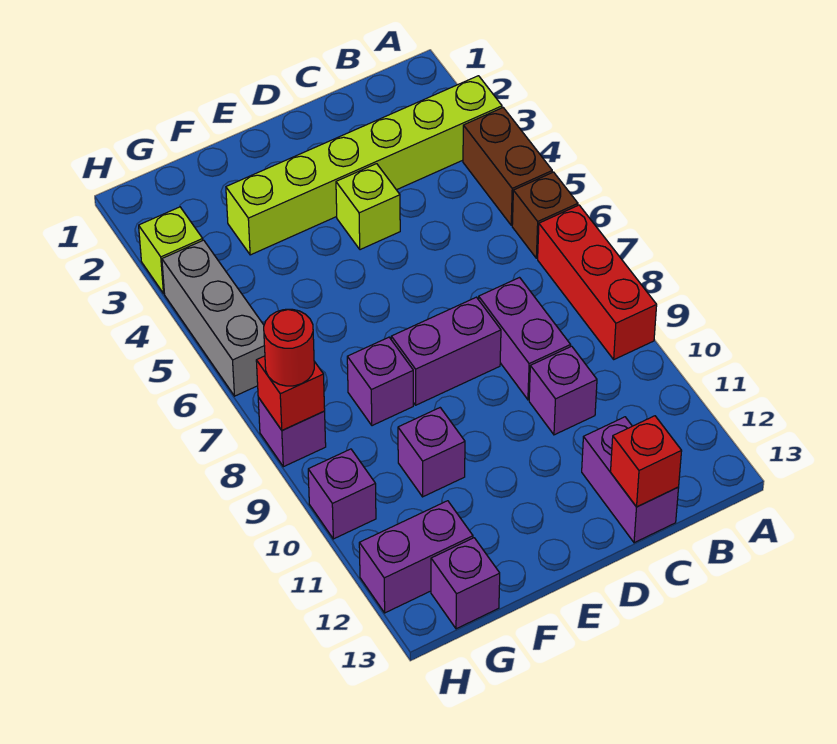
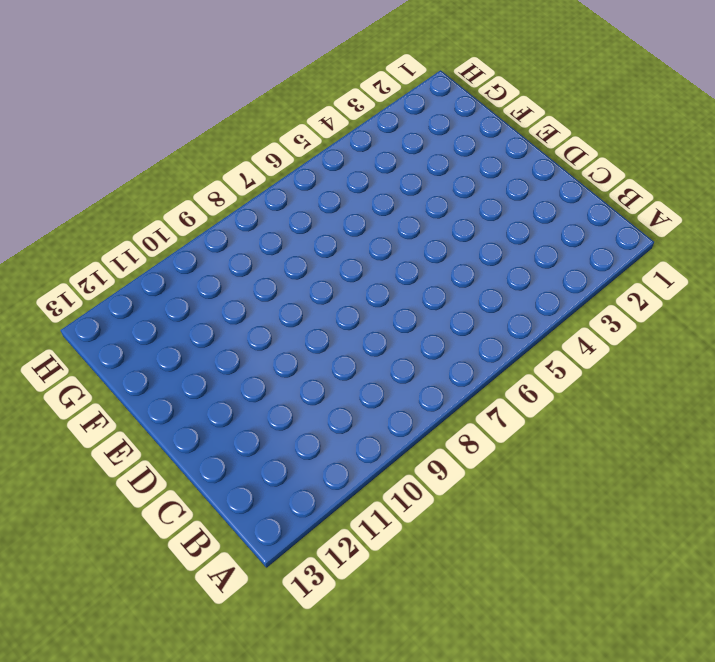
none -> lime brick A3:F3 level 1
none -> brown brick A4:A5 level 1
none -> brown brick A6 level 1

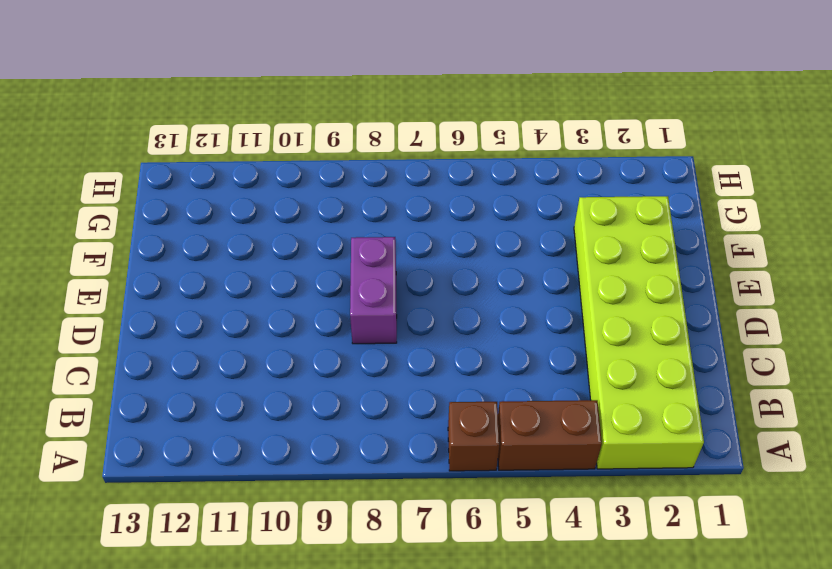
lime brick A2:F3 level 1 -> lime brick A3:F3 level 1
none -> red brick A7:A9 level 1
none -> purple brick C8:C9 level 1
none -> purple brick C10 level 1

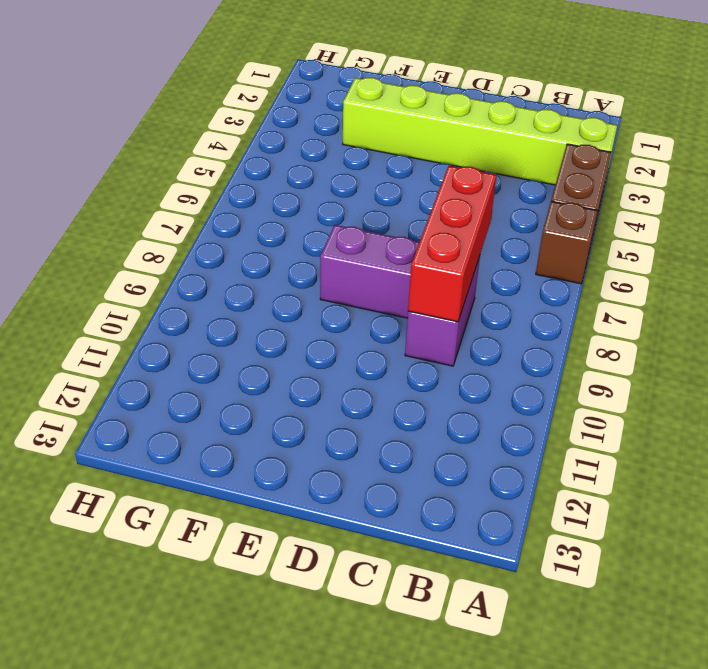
red brick C7:C9 level 2 -> red brick A7:A9 level 1
none -> purple brick C10 level 1
none -> purple brick C12:C13 level 1
none -> lime brick D4 level 1

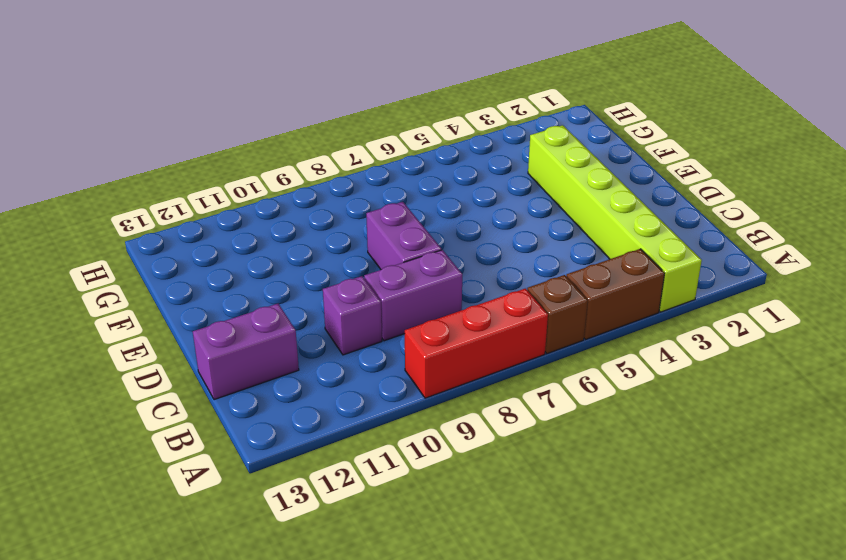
none -> lime brick D4 level 1
none -> purple brick F8 level 1
none -> purple brick F10 level 1

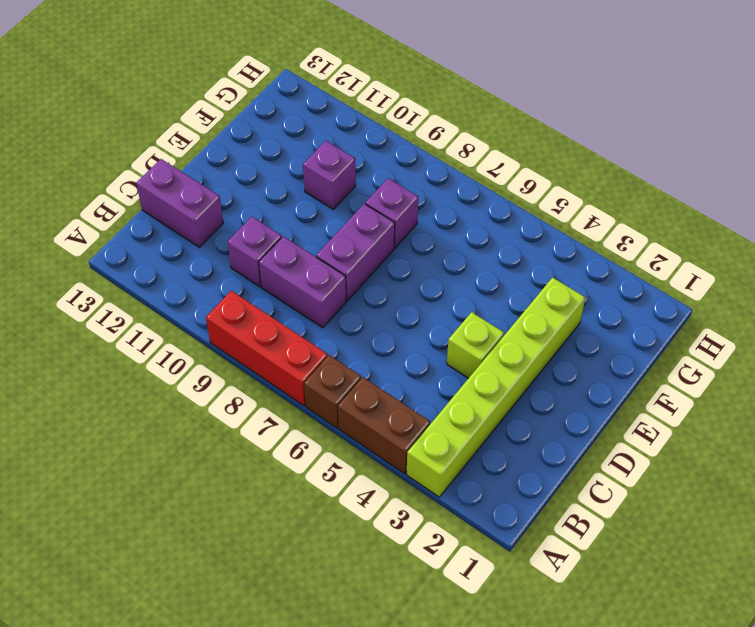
none -> purple brick G12:H12 level 1
none -> purple brick G13 level 1
none -> lime brick H3 level 1

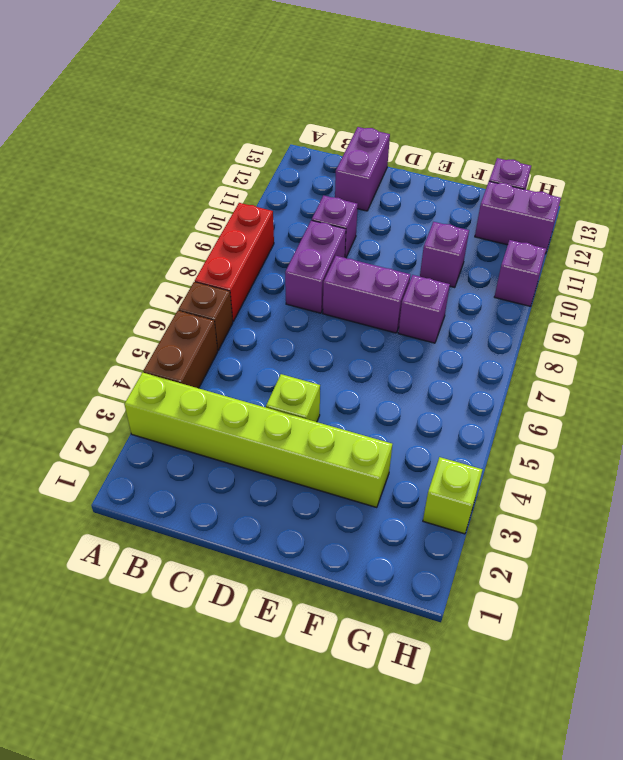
none -> grey brick H4:H6 level 1
none -> purple brick H8 level 1
none -> red brick C13 level 2

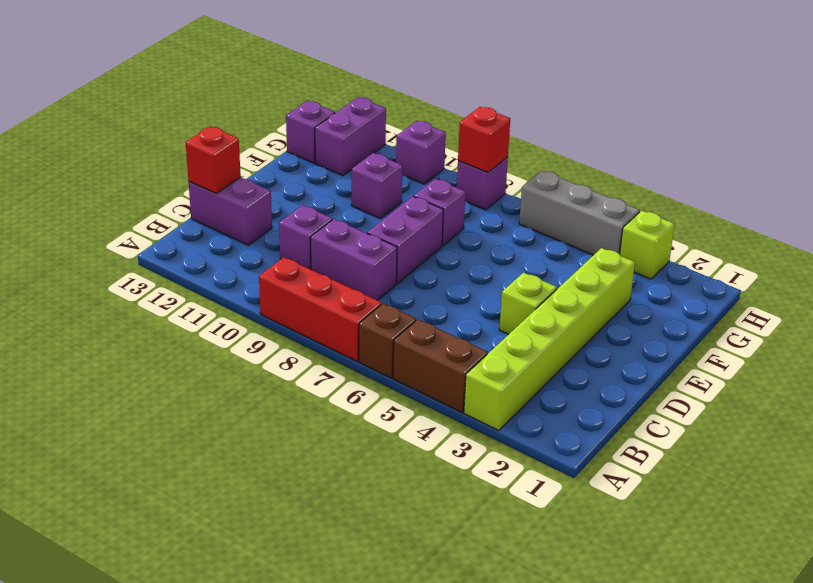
none -> red round brick H8 level 3

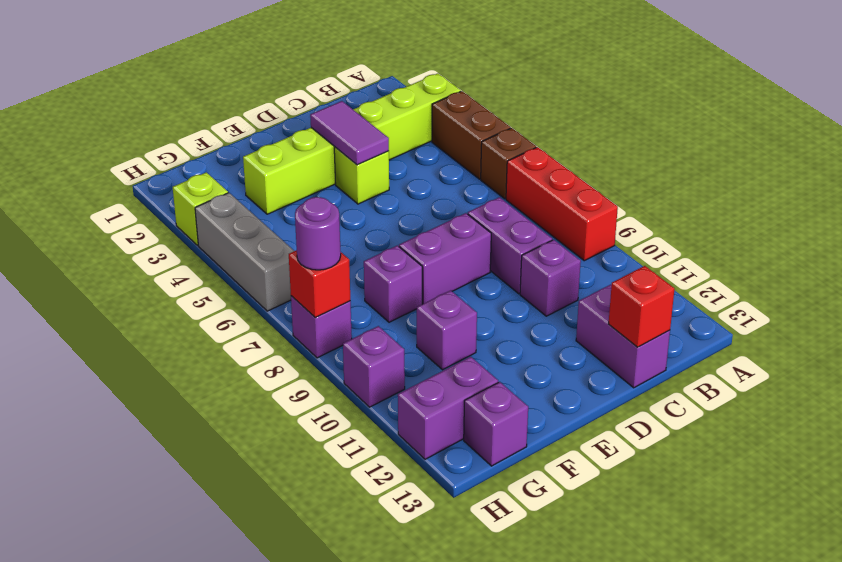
purple tile D3:D4 level 2 -> none
purple round brick H8 level 3 -> red round brick H8 level 3

